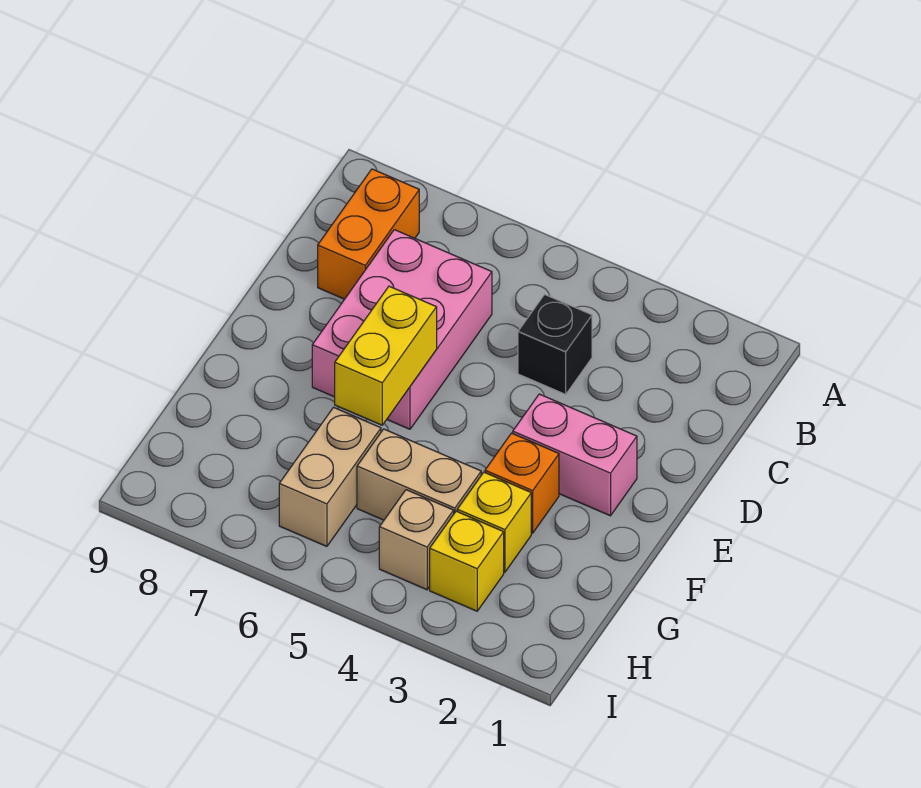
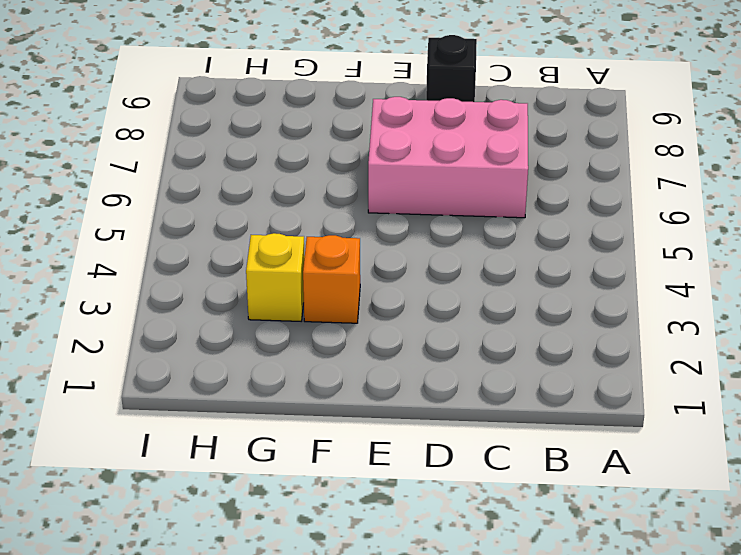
black brick D9 level 1 -> black brick C4 level 1
none -> orange brick B8:C8 level 1
none -> pink brick E2:E3 level 1

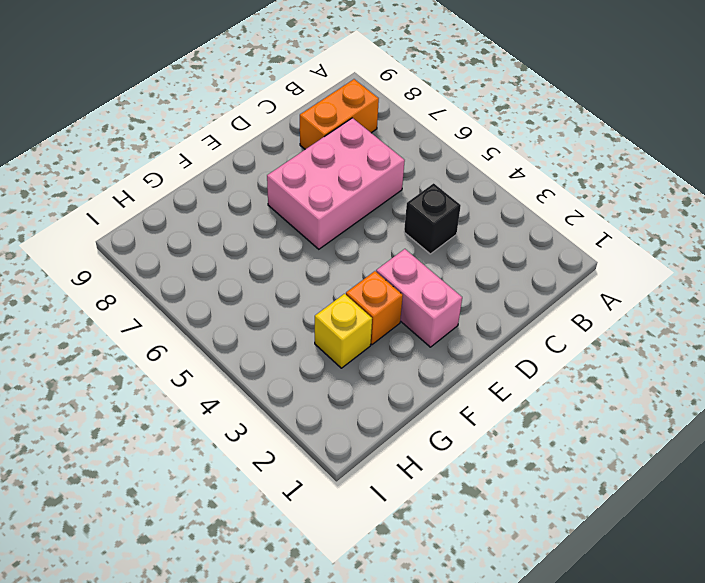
none -> tan brick G4:G5 level 1
none -> tan brick G6:H6 level 1

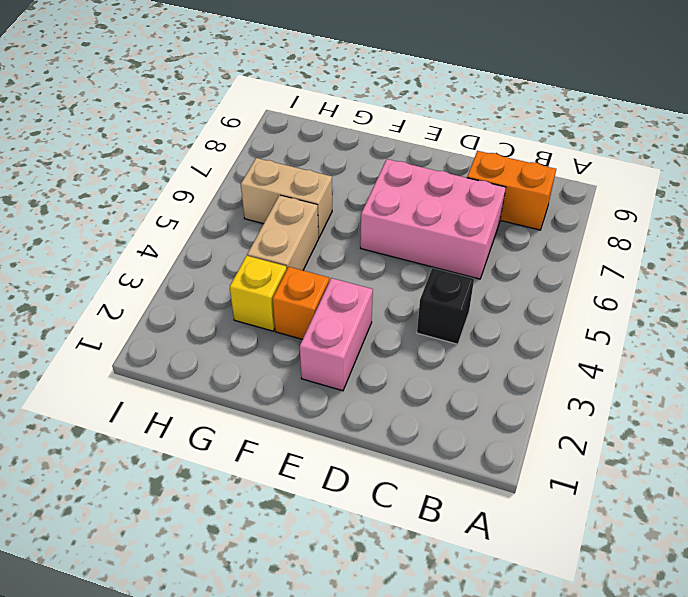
none -> yellow brick H3 level 1
none -> tan brick H4 level 1

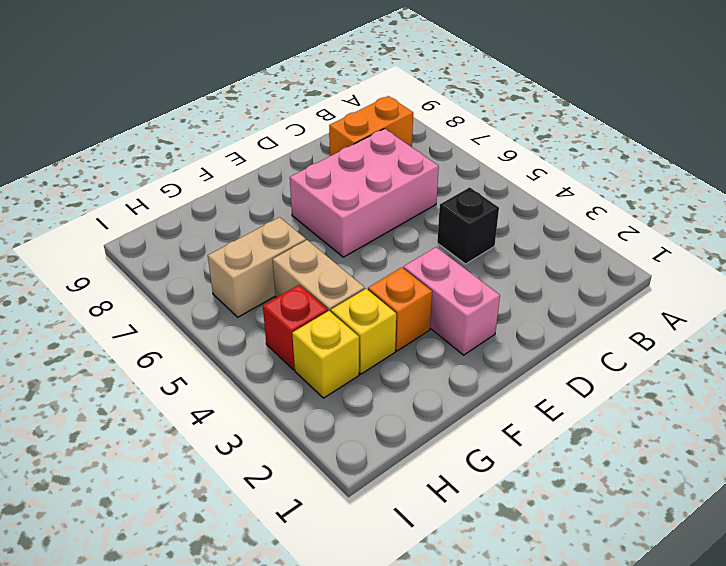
red brick H4 level 1 -> tan brick H4 level 1
none -> yellow brick E6:F6 level 2

